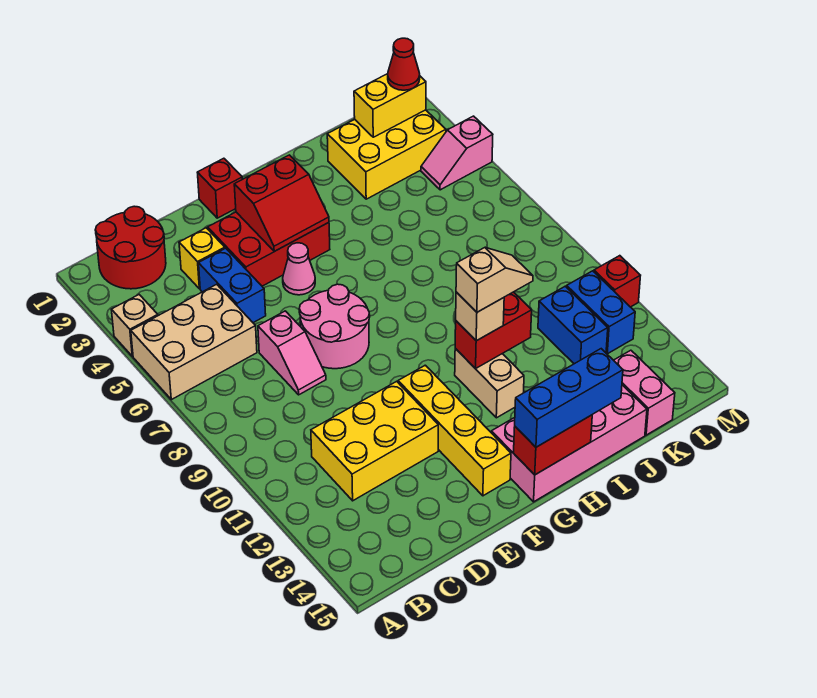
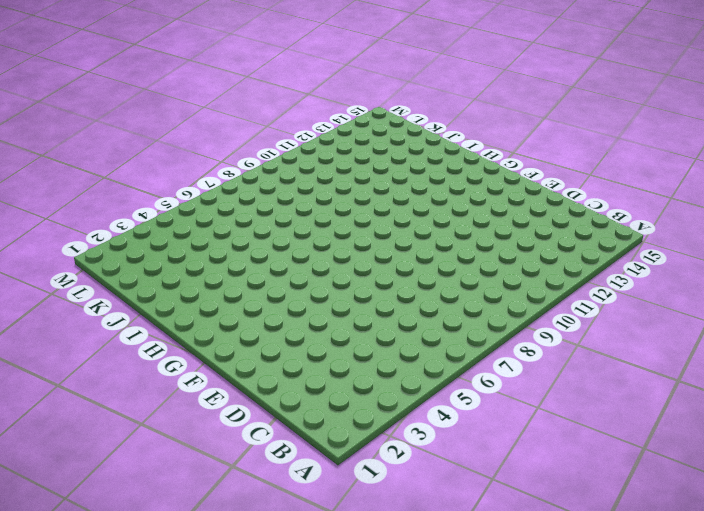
none -> tan brick A4 level 1
none -> tan brick A5:C6 level 1
none -> red round brick B1:C2 level 1

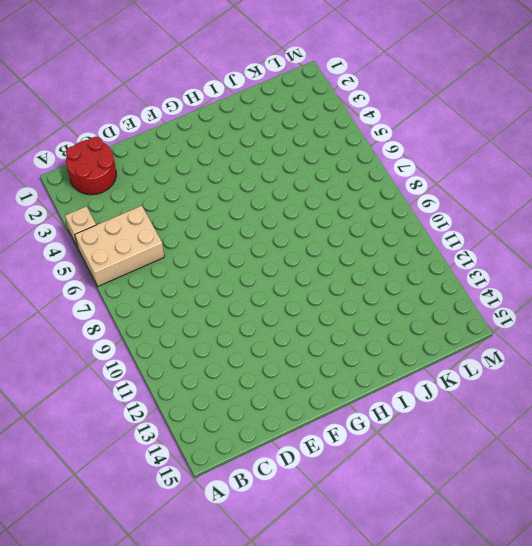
none -> yellow brick C11:E12 level 1
none -> yellow brick D3 level 1
none -> blue brick D4:D5 level 1

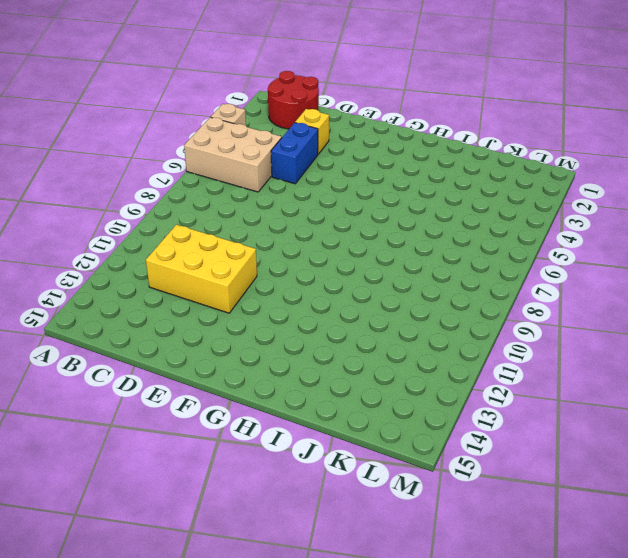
none -> pink slope D7:D8 level 1 top 7
none -> red brick E3:G4 level 1
none -> pink round brick E7:F8 level 1

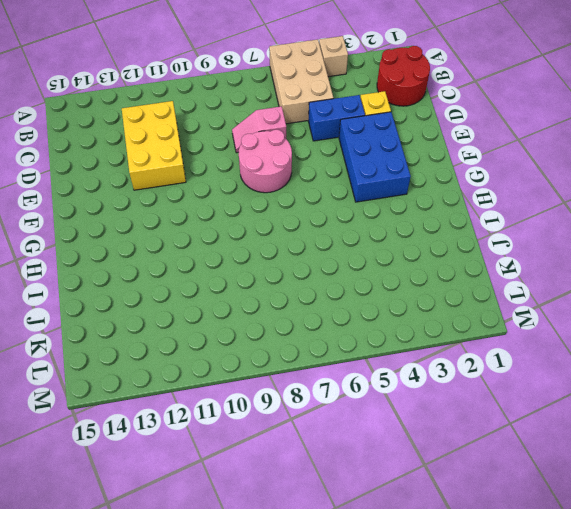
blue brick E3:G4 level 1 -> red brick E3:G4 level 1
none -> red brick F1 level 1
none -> pink cone F5 level 1
none -> yellow brick F11:F14 level 1

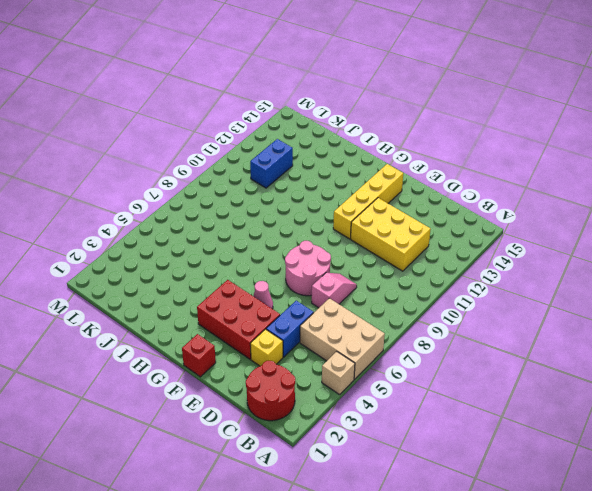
none -> pink brick G14:J15 level 1
none -> tan brick H11:H12 level 1
none -> yellow brick J2:L3 level 1

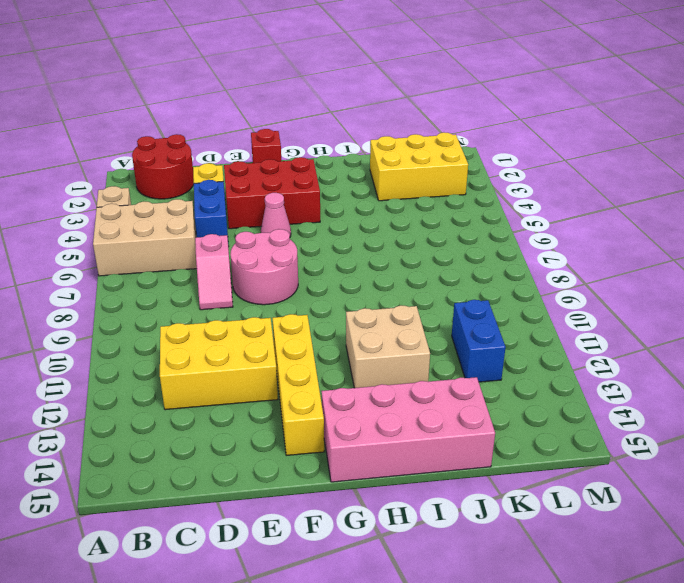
tan brick H11:I12 level 1 -> tan brick H11:H12 level 1
none -> pink brick K14:K15 level 1
none -> pink slope L4:M4 level 1 top M
none -> blue brick L11:L12 level 1

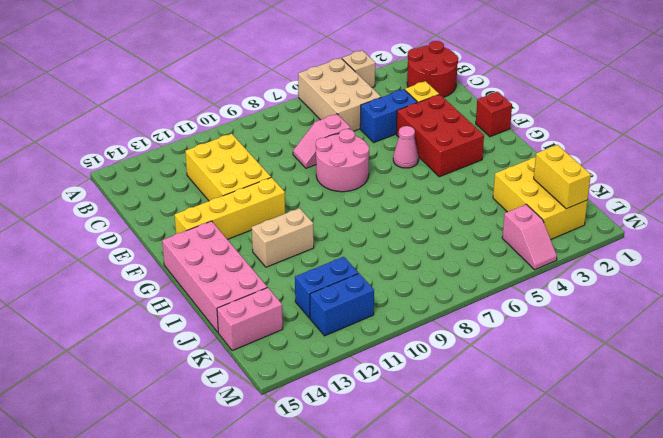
pink slope L4:M4 level 1 top L -> pink slope L4:M4 level 1 top M
none -> red brick M11 level 1
none -> red slope F3:G4 level 2 top 3
none -> red brick G15:H15 level 2

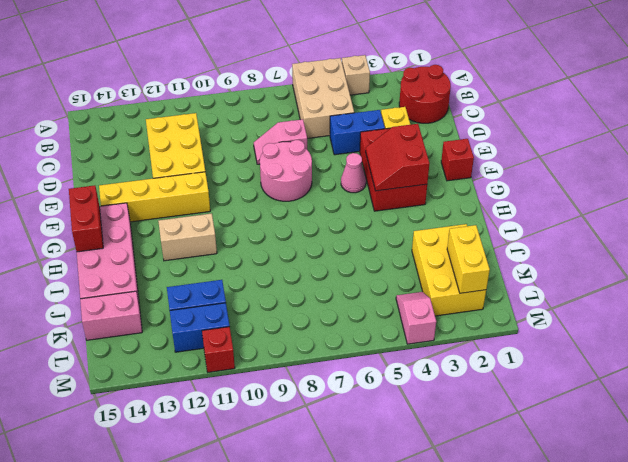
none -> red brick H11:I11 level 2
none -> blue brick G15:I15 level 3
none -> tan brick H11 level 3

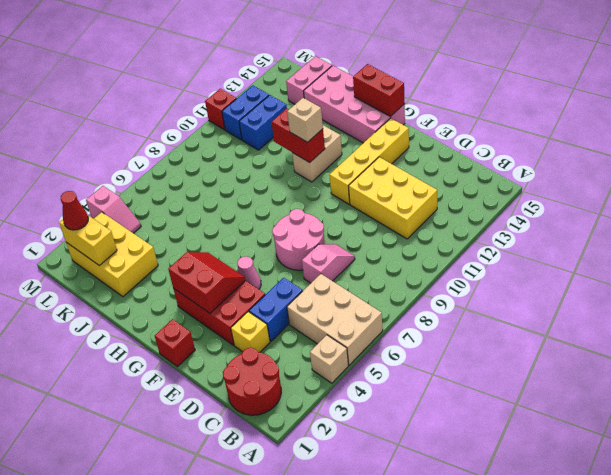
none -> blue brick G15:I15 level 3
none -> tan slope H11:I11 level 4 top H

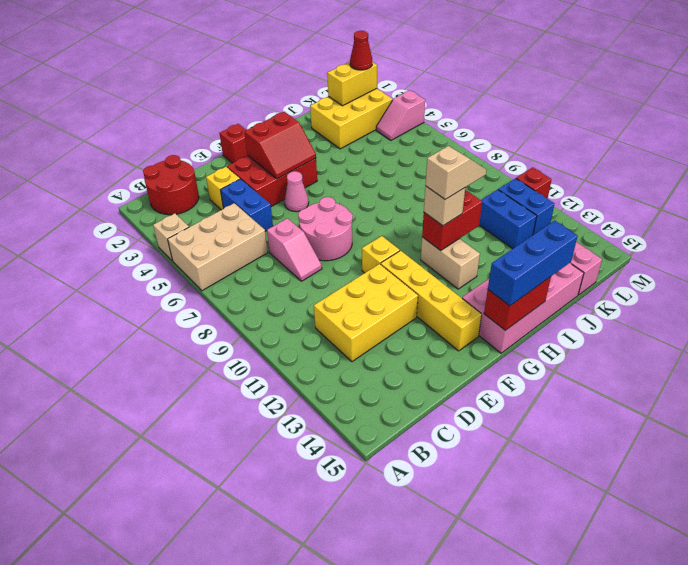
yellow brick F10 level 1 -> none

